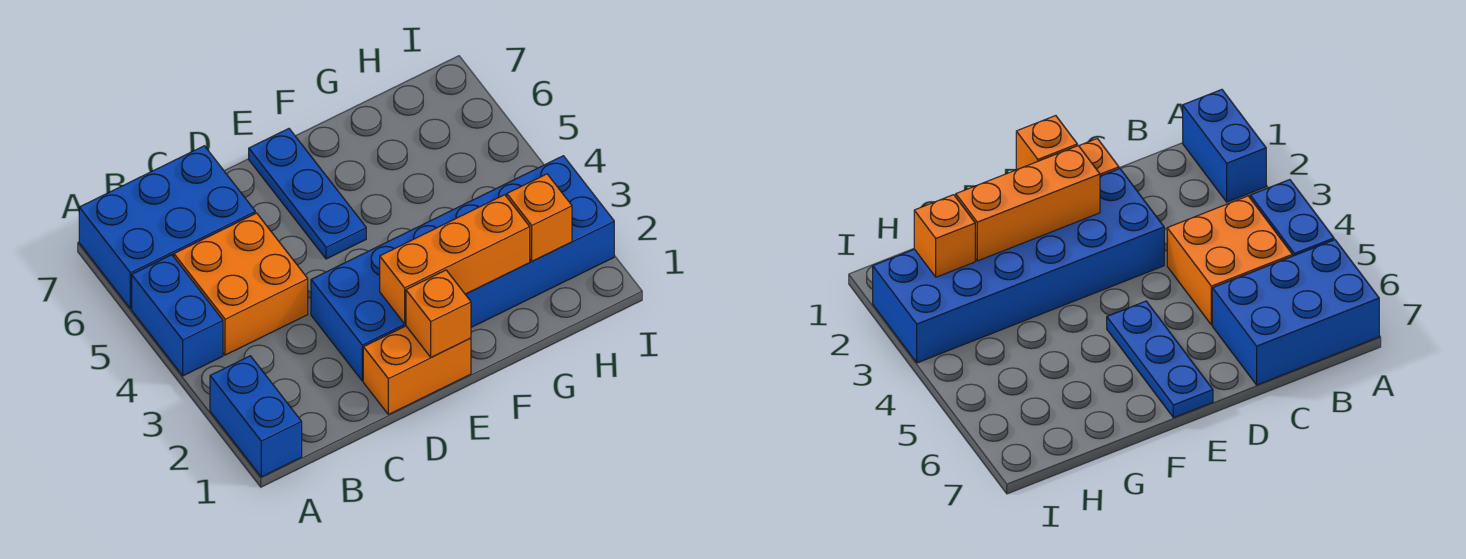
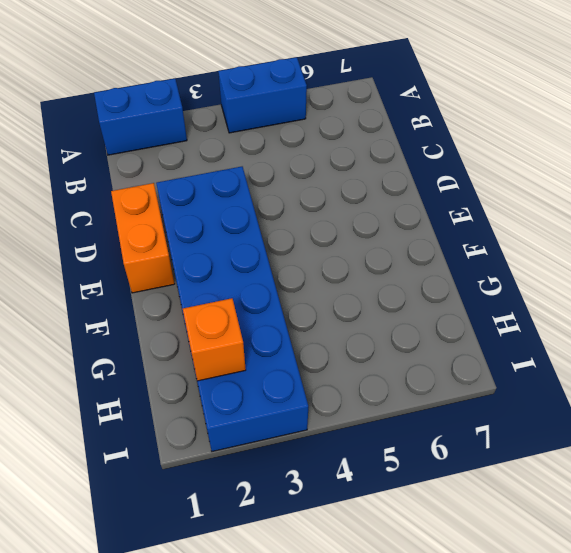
none -> blue brick A6:C7 level 1
none -> orange brick B4:C5 level 1

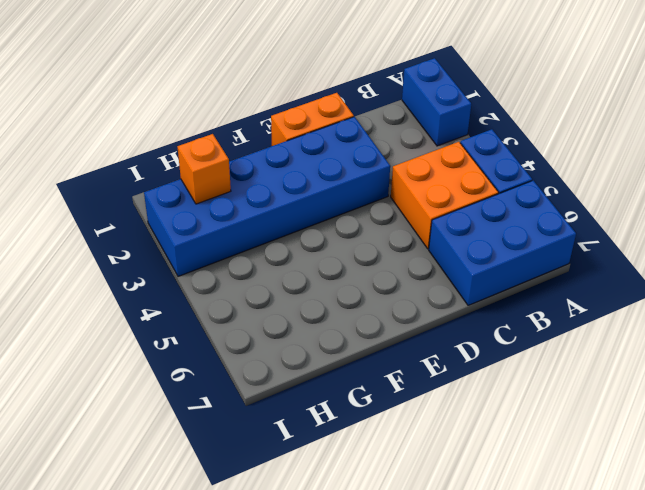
none -> blue plate E5:E7 level 1
none -> orange brick E1 level 2

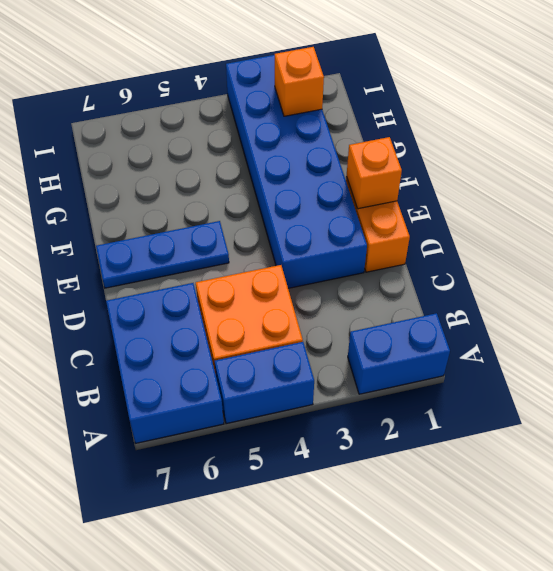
none -> orange brick E2:G2 level 2

